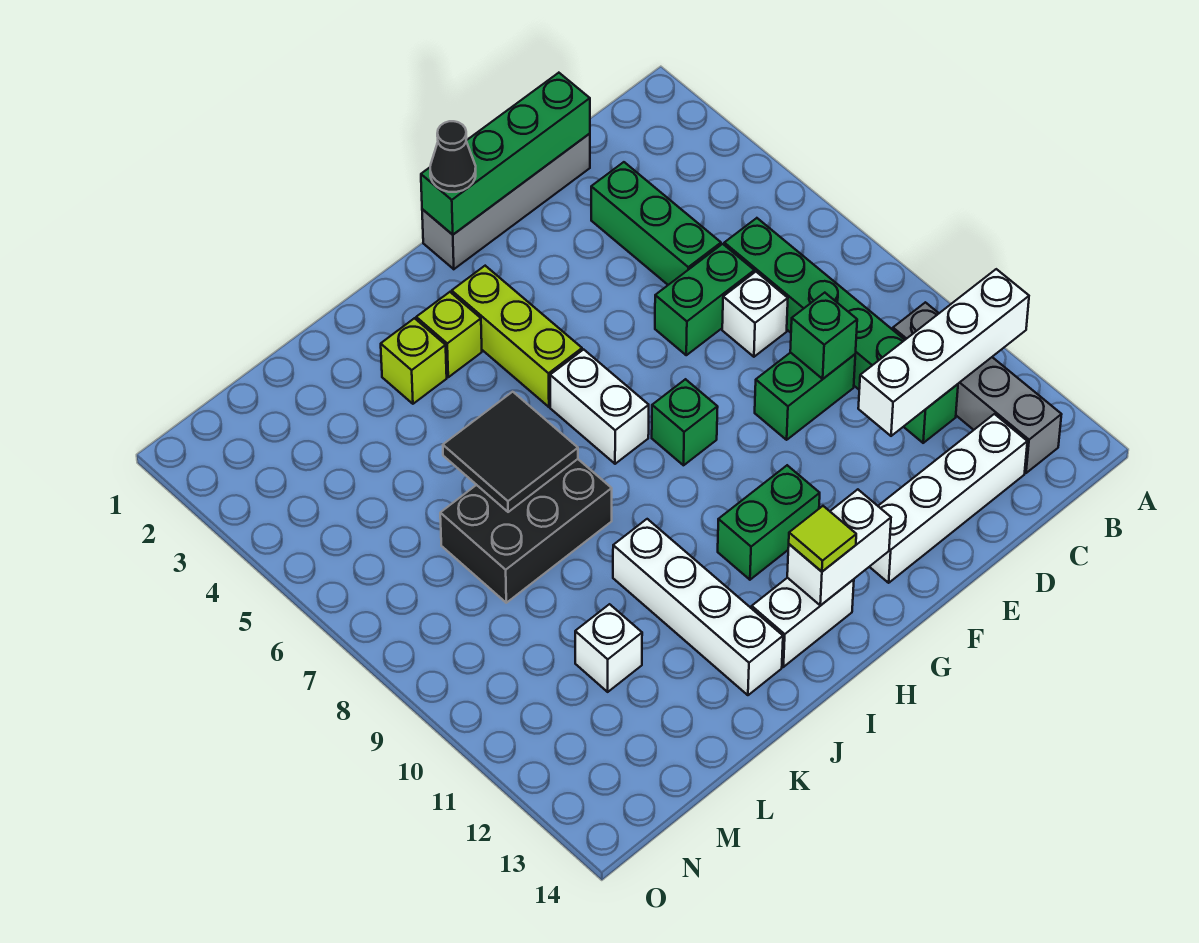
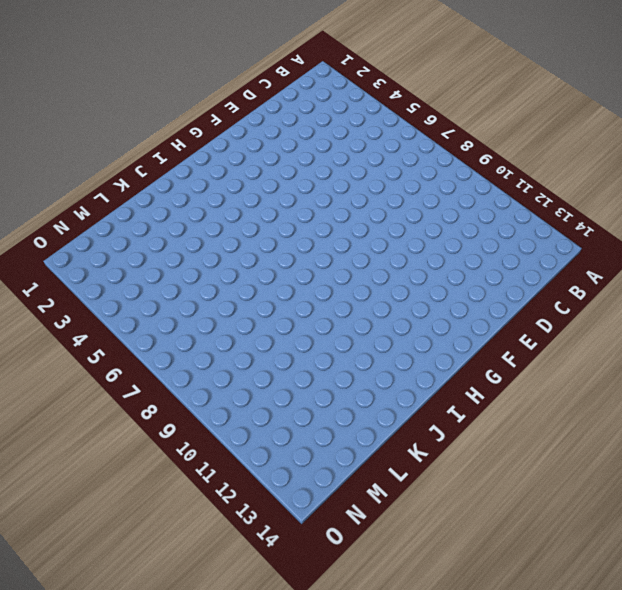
none -> grey brick B10:B13 level 1
none -> green brick C6:C11 level 1
none -> white brick C13:F13 level 1

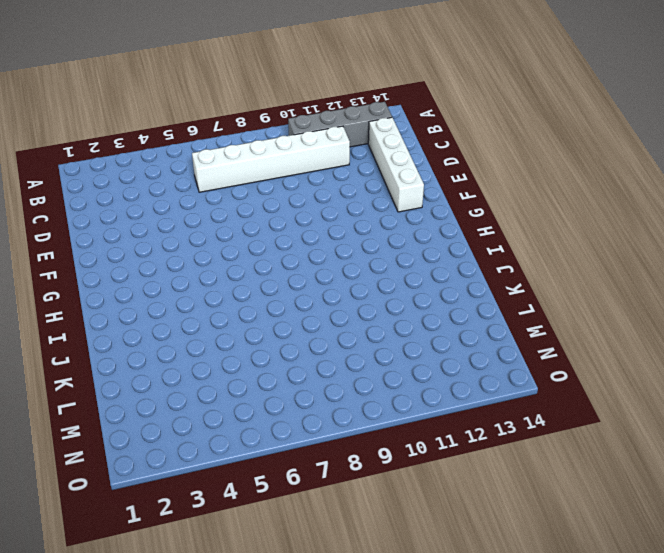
white brick C6:C11 level 1 -> green brick C6:C11 level 1
none -> grey brick D1:G1 level 1
none -> green brick D3:D5 level 1
none -> green brick D6:E6 level 1

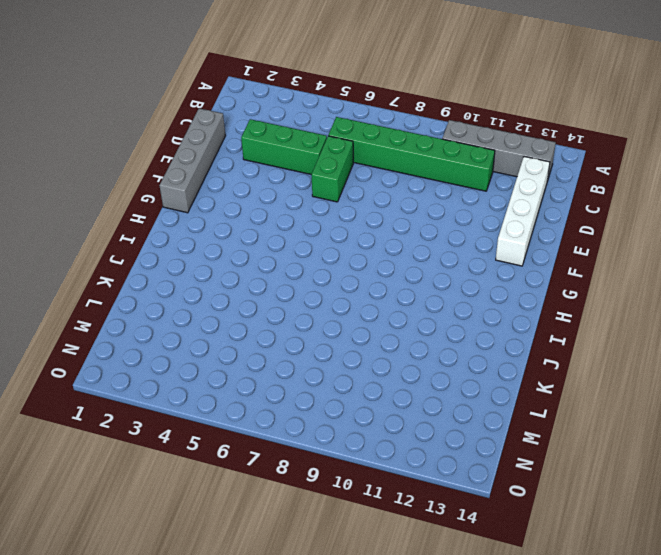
none -> white brick D7 level 1
none -> green brick D9:E9 level 1
none -> green brick G8 level 1

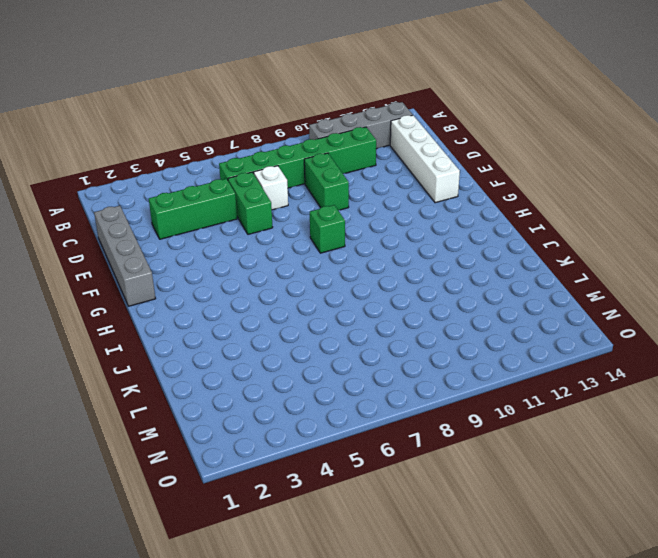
none -> green brick G11:H11 level 1
none -> lime brick H3:H5 level 1
none -> white brick H6:H7 level 1

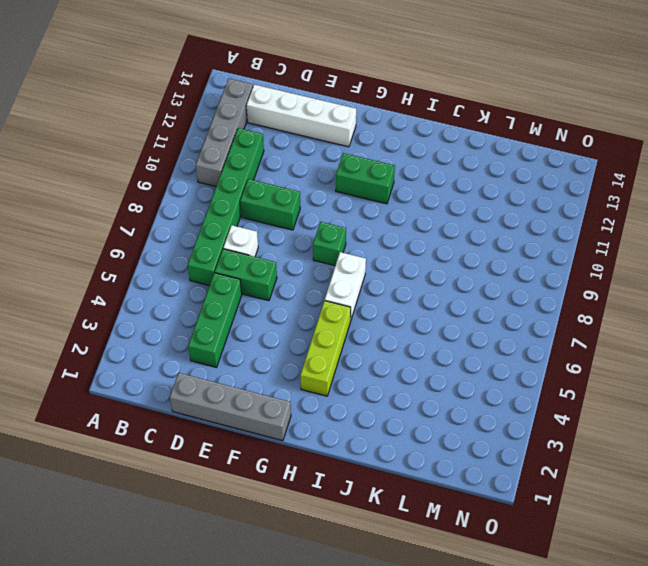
none -> white brick H13:I13 level 1
none -> lime brick I3 level 1
none -> lime brick J3 level 1

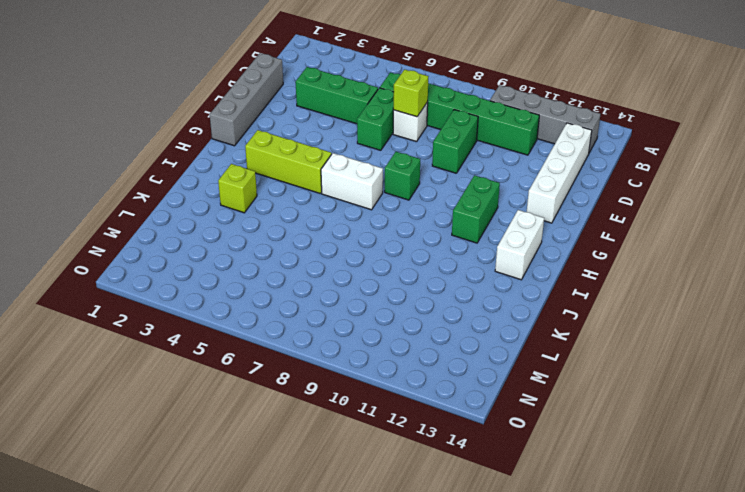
lime brick D7 level 2 -> lime brick I3 level 1
none -> black brick J7:L8 level 1
none -> white brick J10:J13 level 1
none -> white brick L11 level 1

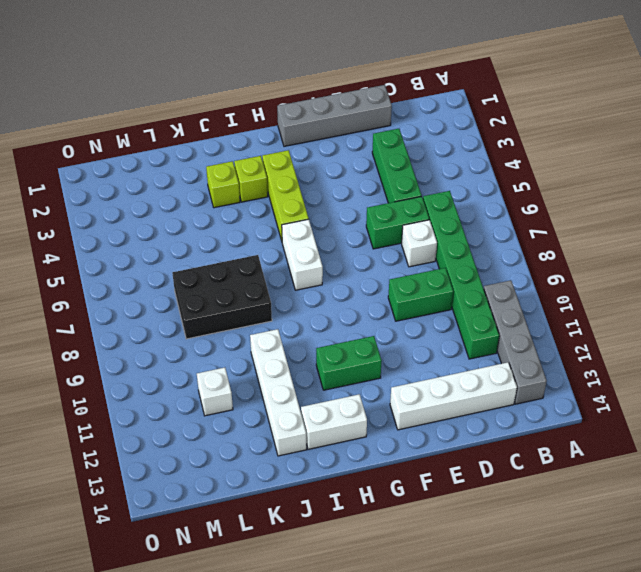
none -> green brick G8 level 1
none -> white brick A11:D11 level 2
none -> green brick D1:G1 level 2

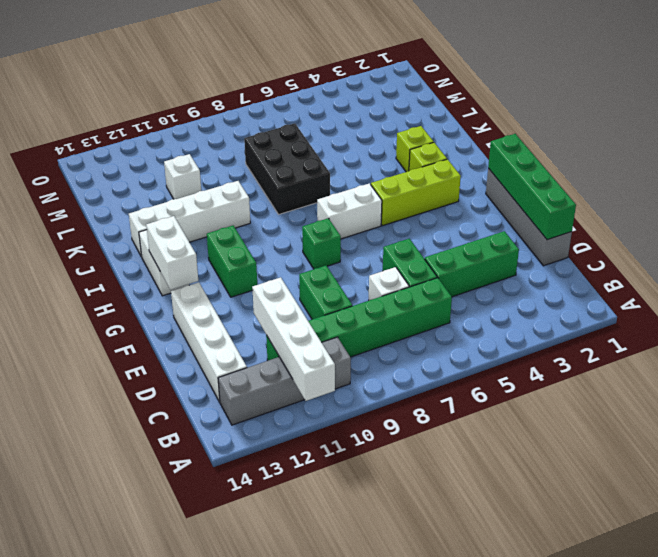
none -> green brick D9 level 2
none -> black tile J6:K7 level 2
none -> black cone G1 level 3

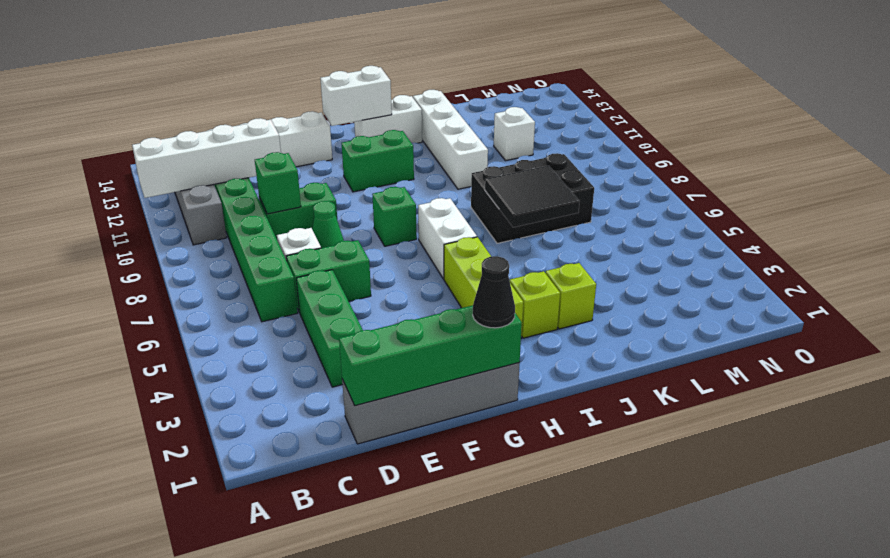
green cone E8 level 1 -> none
none -> lime tile H13 level 3

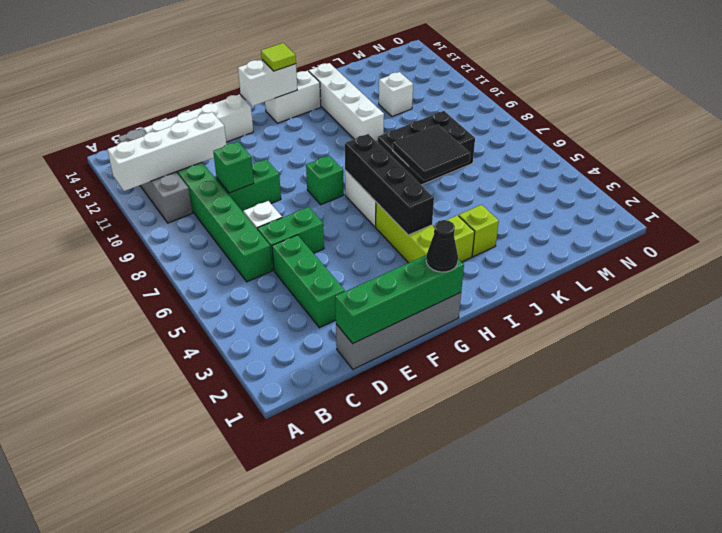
black brick H4:H7 level 2 -> none
none -> green brick G11:H11 level 1

